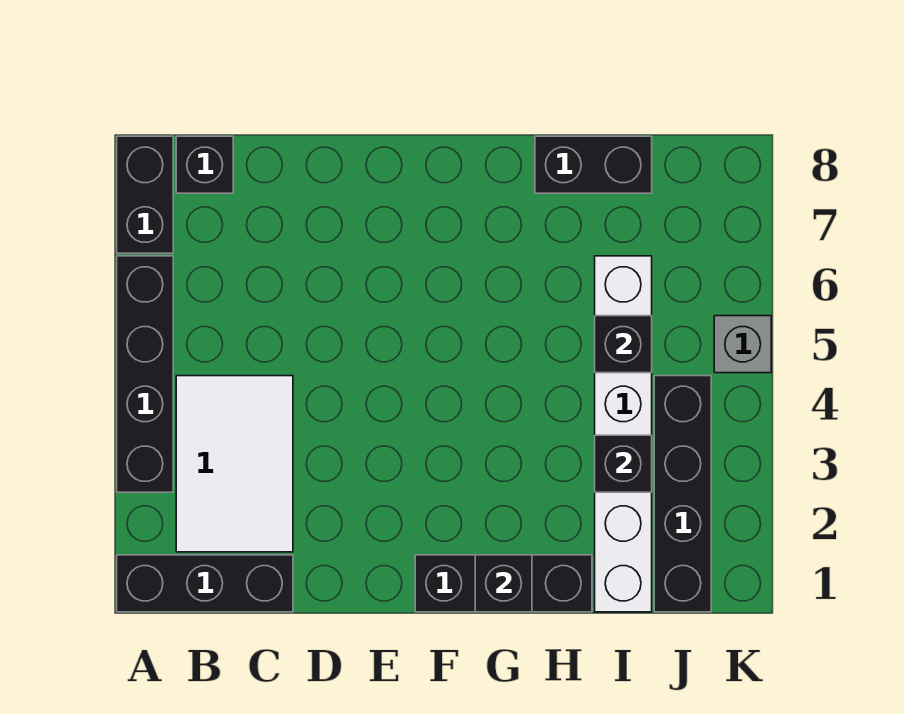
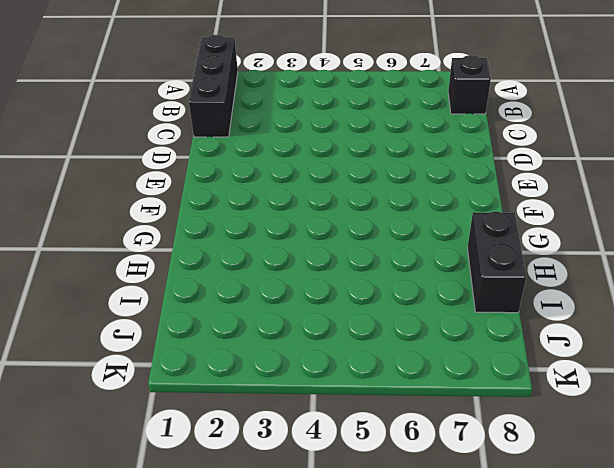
none -> black brick A3:A6 level 1
none -> black brick A7:A8 level 1
none -> white tile B2:C4 level 1

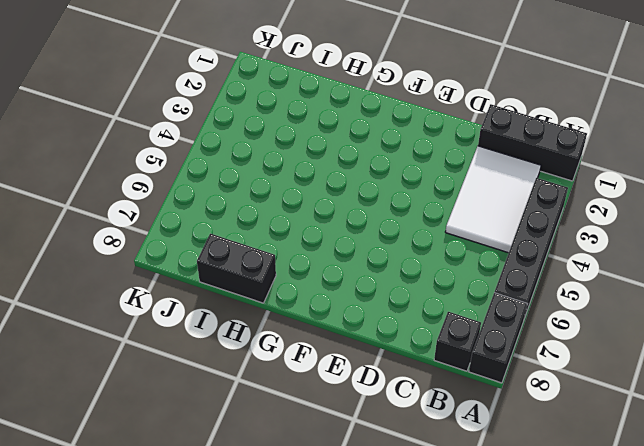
none -> black brick F1:H1 level 1
none -> white brick I1:I6 level 1
none -> black brick J1:J4 level 1

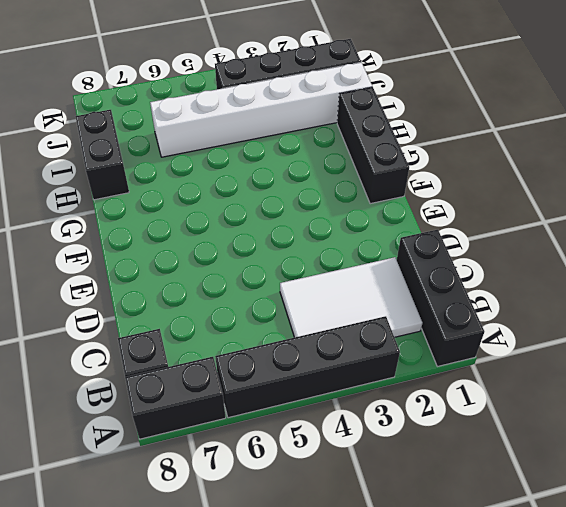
none -> grey brick K5 level 1
none -> black brick G1 level 2
none -> black brick I3 level 2

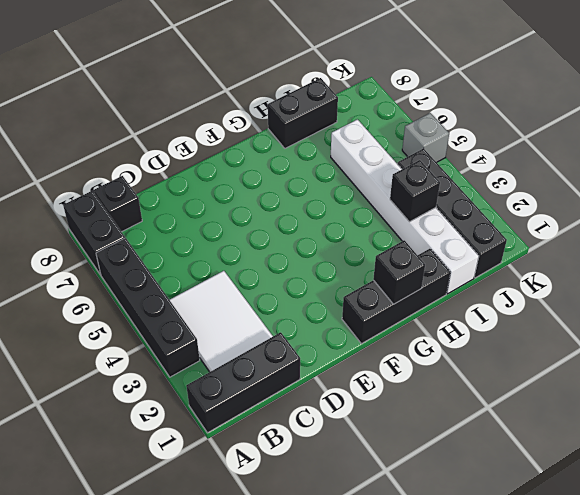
none -> black brick I5 level 2

